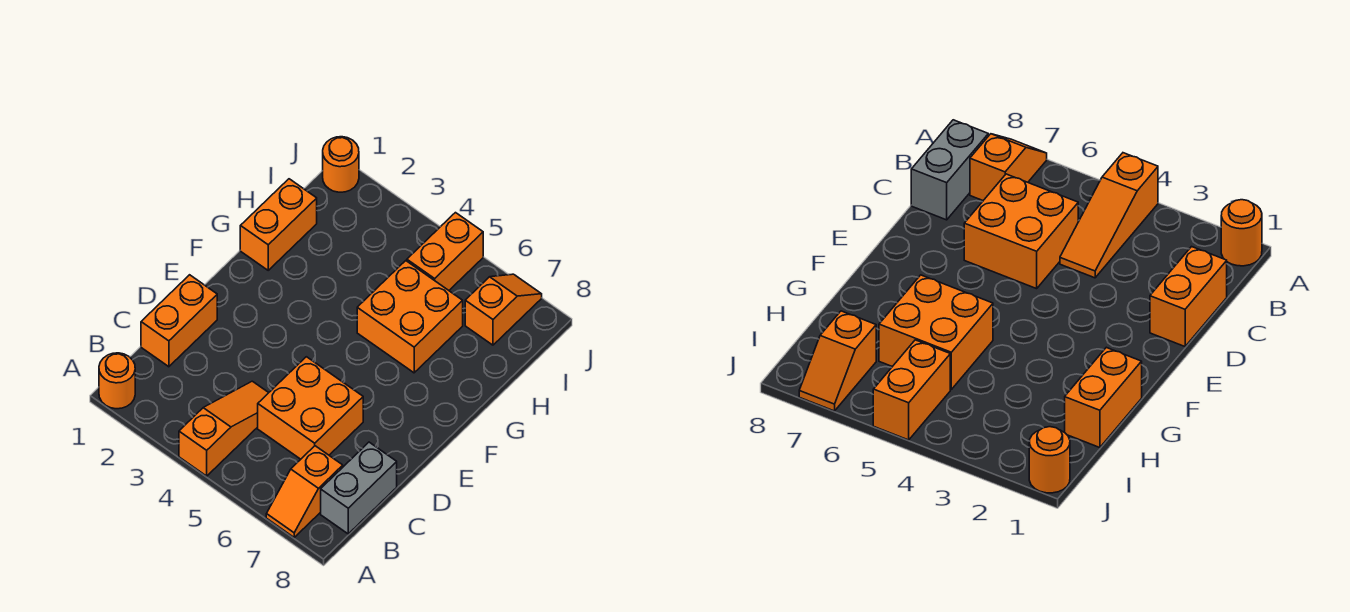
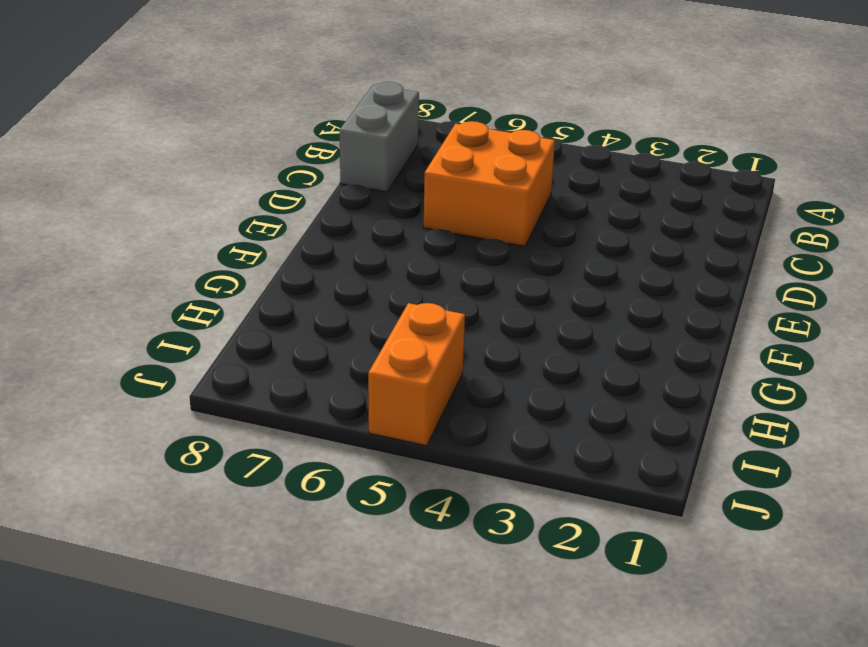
none -> orange round brick A1 level 1
none -> orange slope A4:C4 level 1 top A

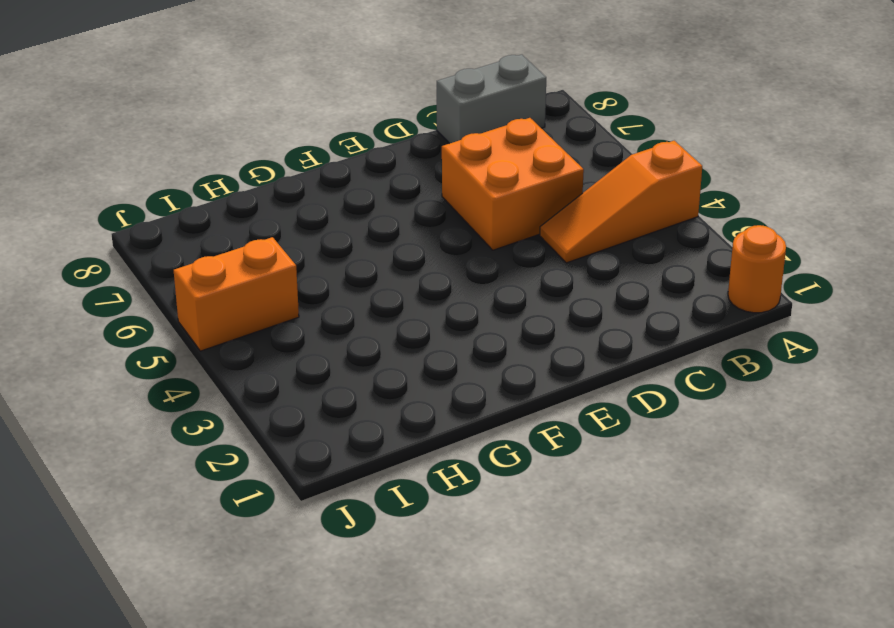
none -> orange slope A7:B7 level 1 top B
none -> orange brick C1:D1 level 1

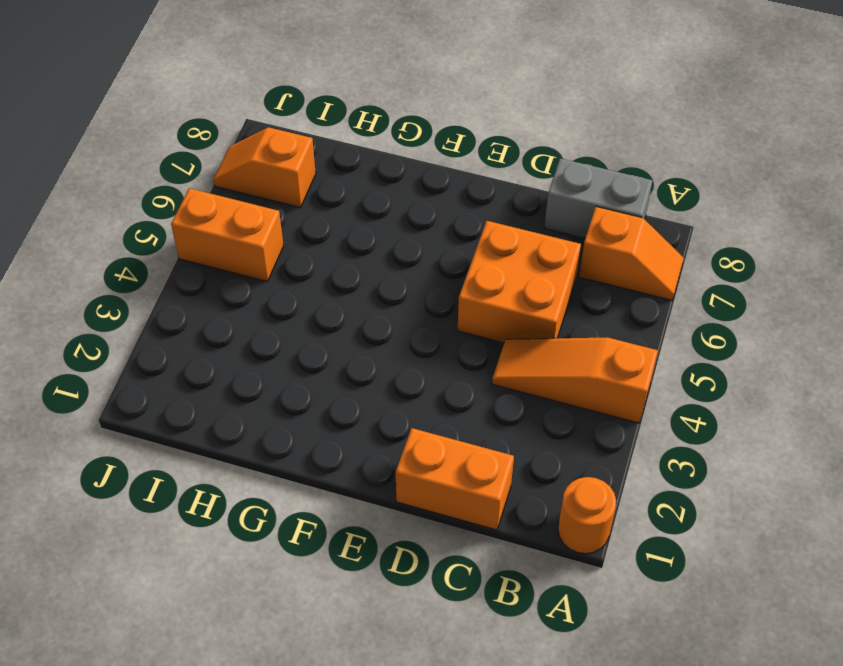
none -> orange brick G1:H1 level 1
none -> orange brick G5:H6 level 1

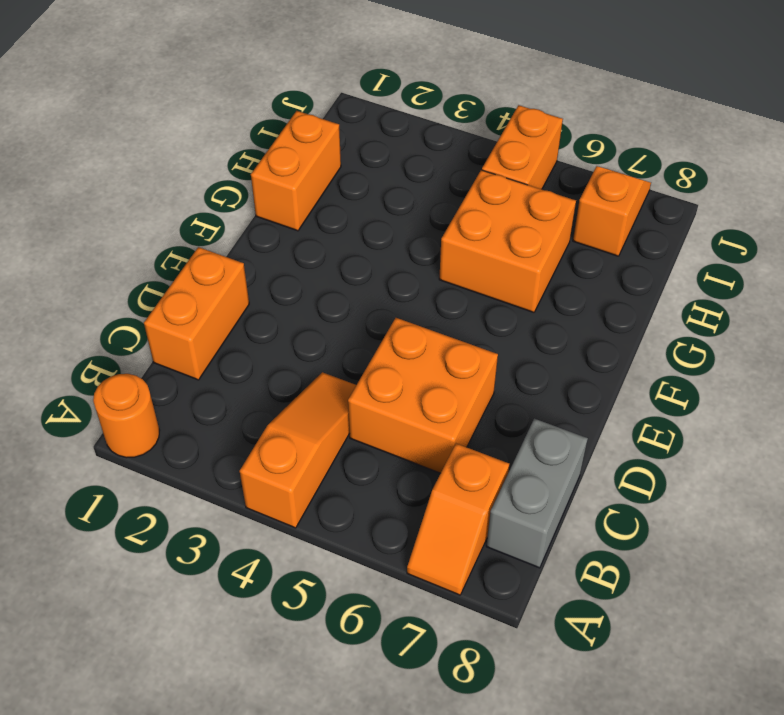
none -> orange round brick J1 level 1

